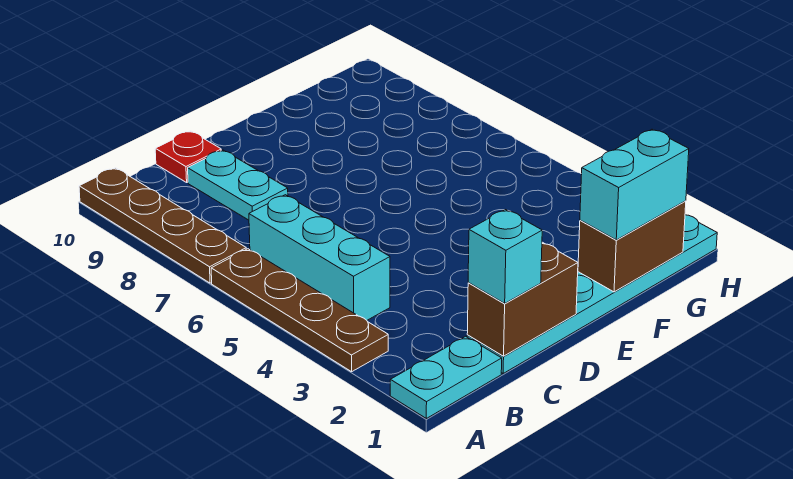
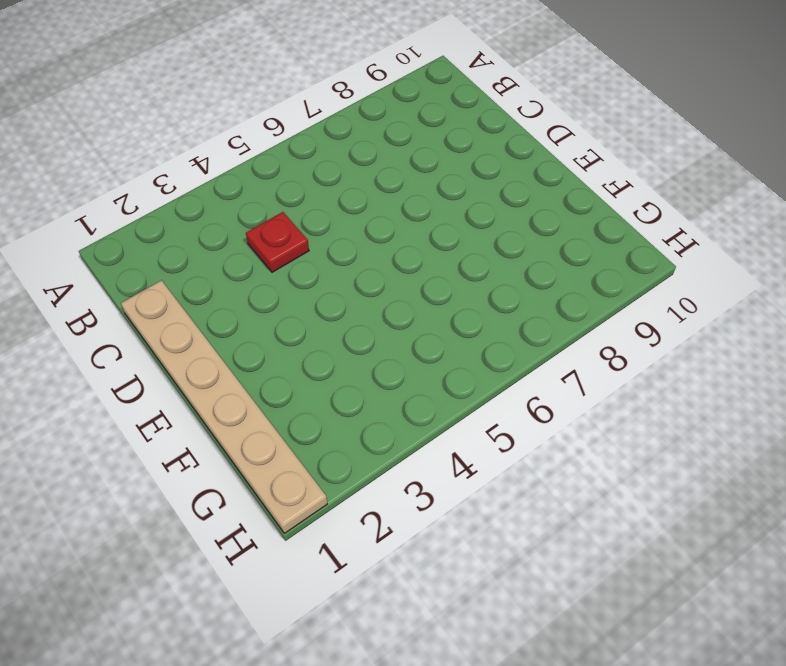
tan plate C1:H1 level 1 -> cyan plate C1:H1 level 1
red plate C4 level 1 -> red plate C10 level 1
none -> cyan plate A1:B1 level 1
none -> brown plate A3:A6 level 1

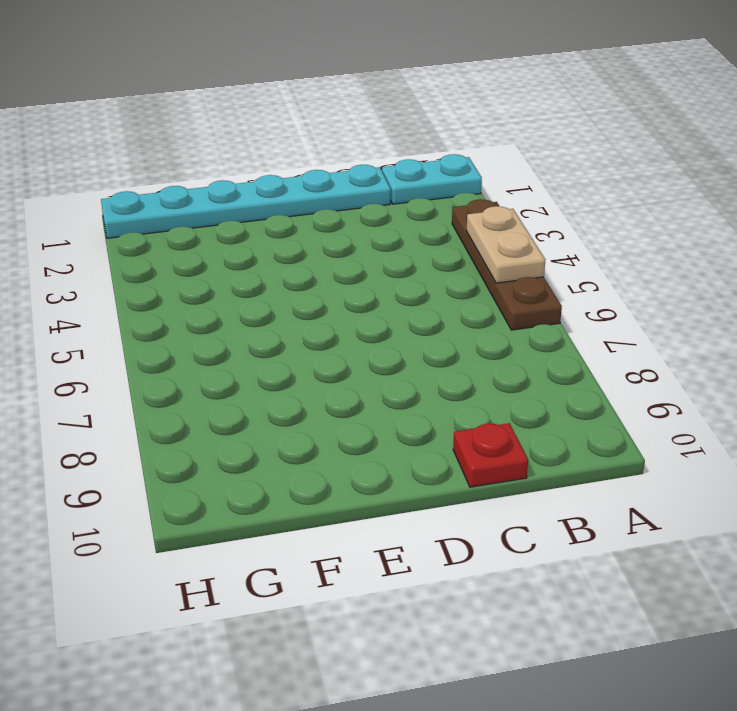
tan plate A4:A5 level 2 -> none
none -> brown plate A7:A10 level 1
none -> cyan brick B4:B6 level 1

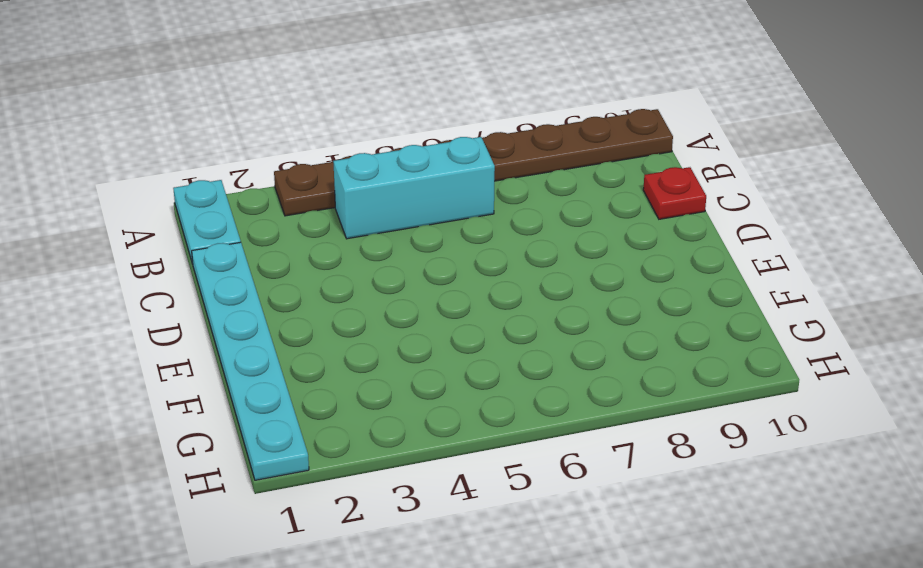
none -> cyan plate C8:C9 level 1
none -> brown brick C1:D1 level 2

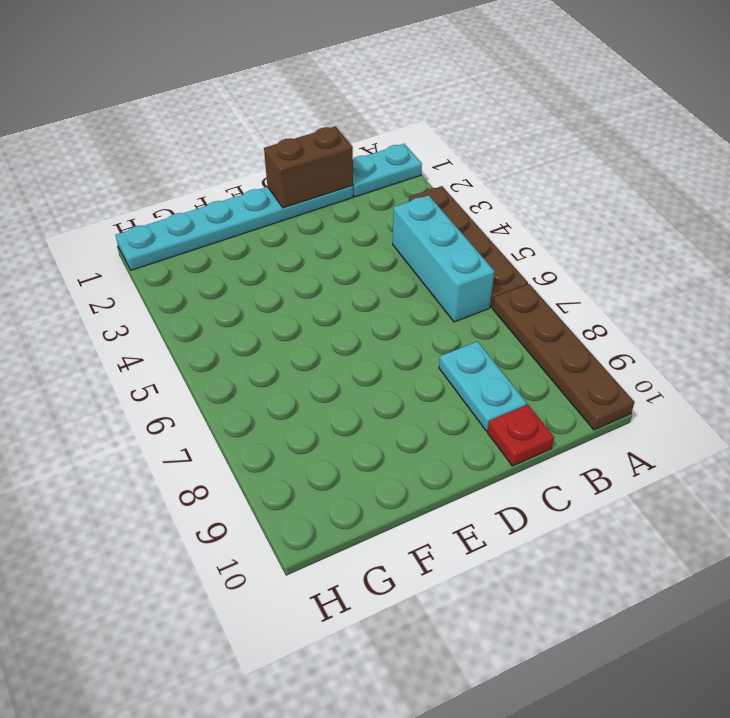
none -> brown brick F1:G1 level 2
none -> cyan brick C1 level 3

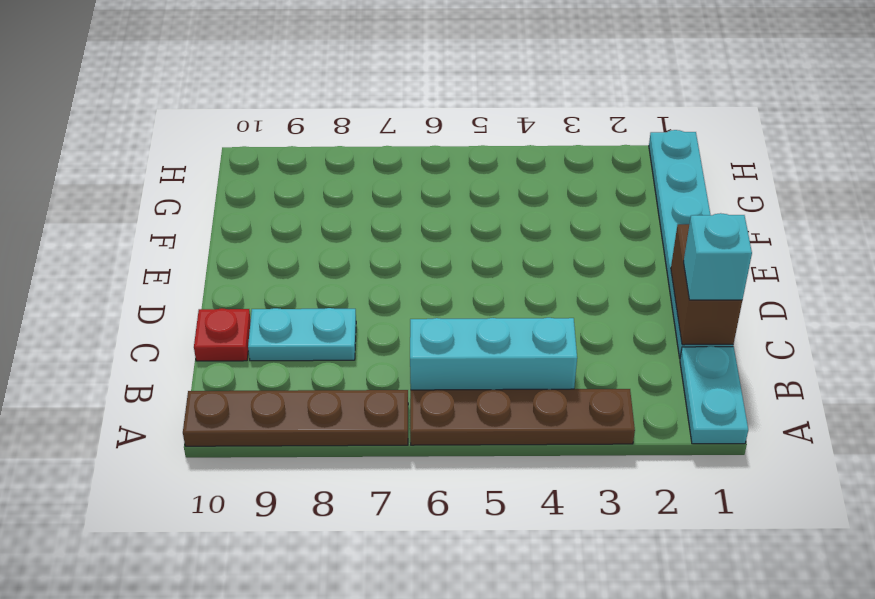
none -> brown brick F1:G1 level 2
none -> cyan brick F1:G1 level 3

